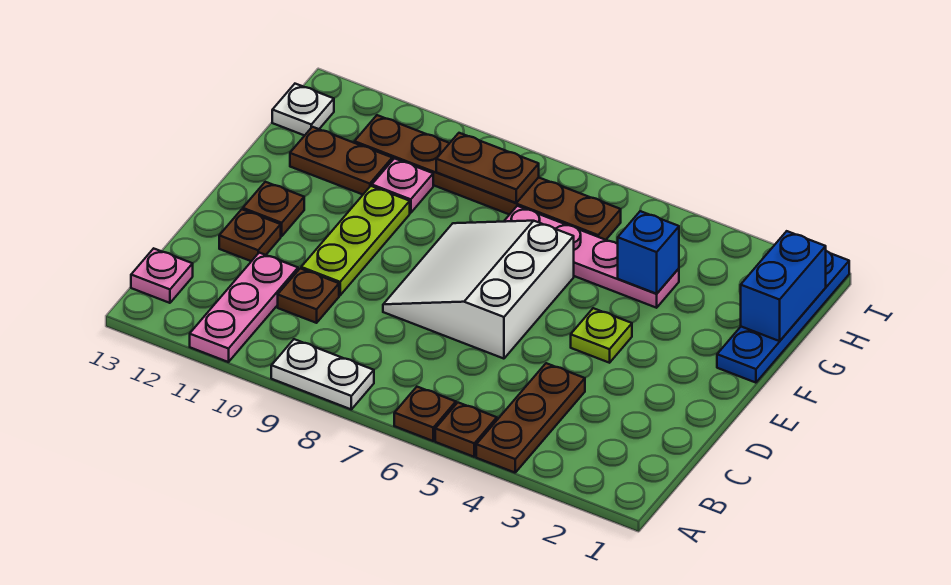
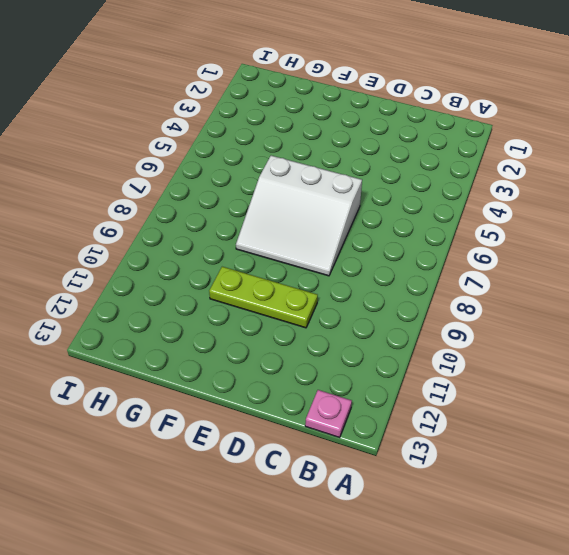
none -> brown plate A4:C4 level 1
none -> brown plate A5 level 1
none -> brown plate A6 level 1

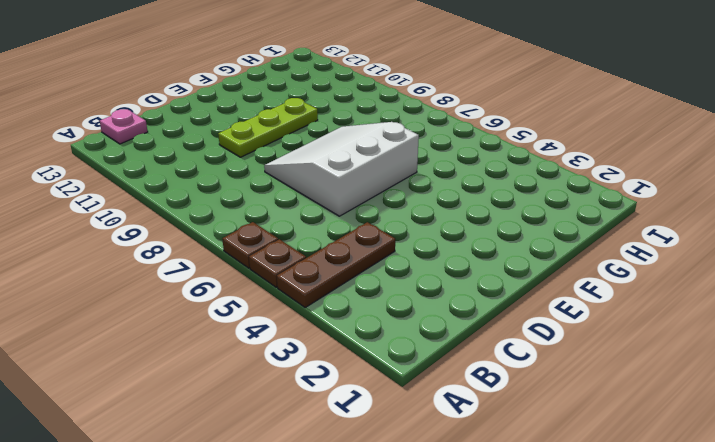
none -> white plate A8:A9 level 1
none -> pink plate A11:C11 level 1
none -> brown plate C10 level 1

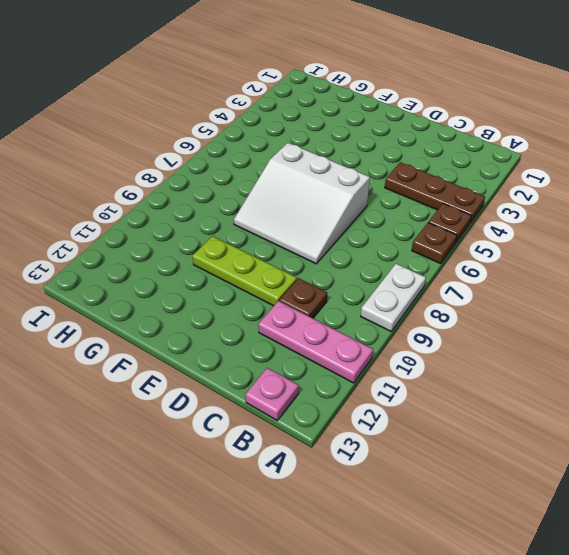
none -> brown plate D12 level 1
none -> lime plate E4 level 1
none -> brown plate E12 level 1

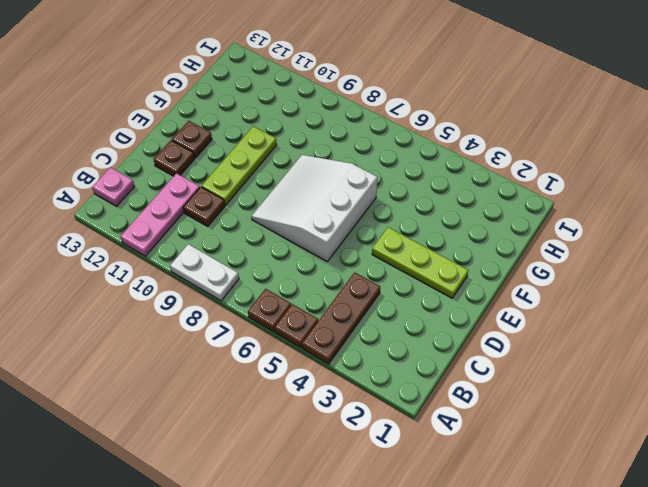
lime plate E2:E4 level 1 -> lime plate E4 level 1
none -> blue plate F1:I1 level 1
none -> pink plate G4:G7 level 1
none -> pink plate G10 level 1

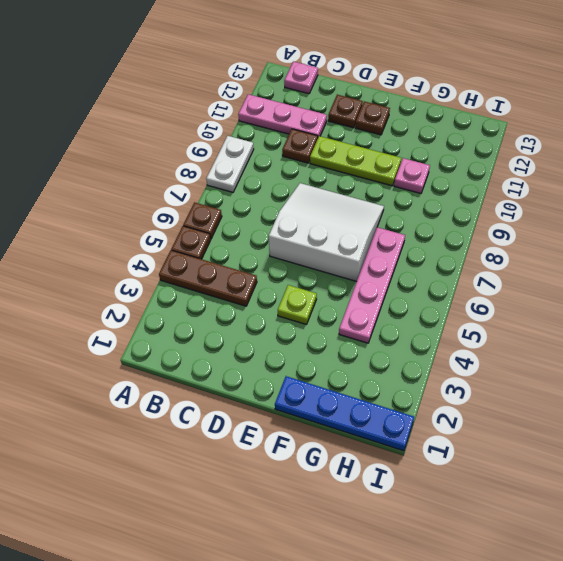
none -> brown plate G11:G12 level 1
none -> brown plate H6:H11 level 1
none -> white plate H13 level 1

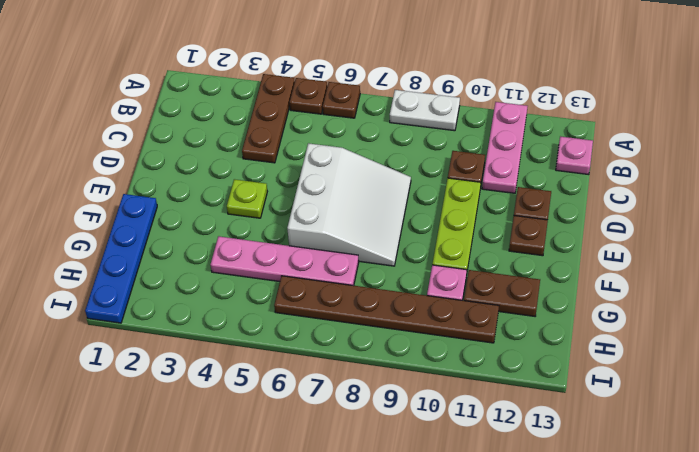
none -> white plate H13 level 1
none -> blue brick G1:H1 level 2
none -> blue brick G4 level 2

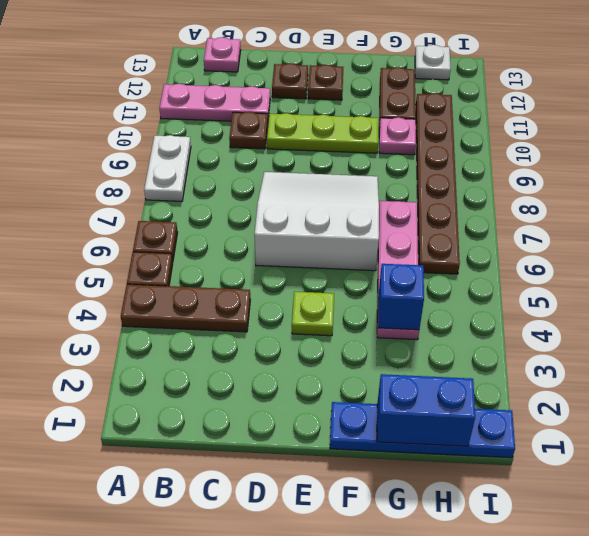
none -> brown plate H8:H9 level 2

